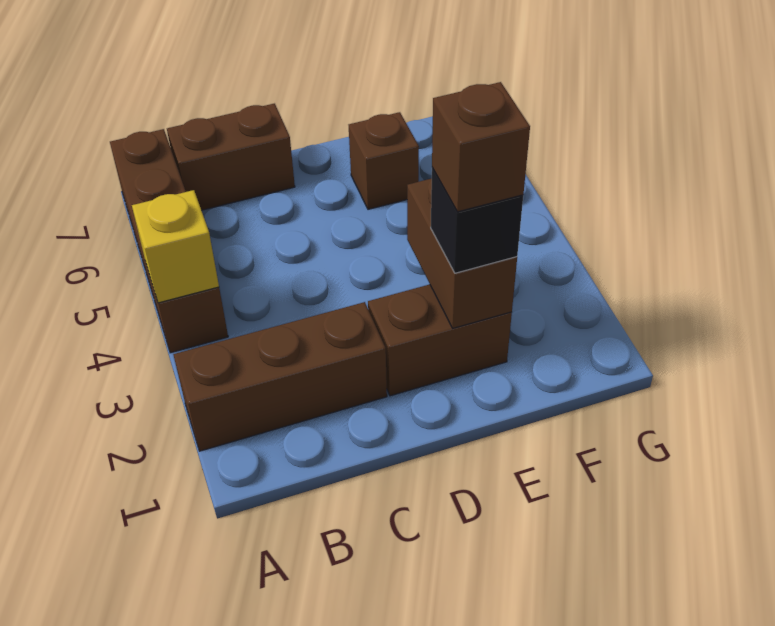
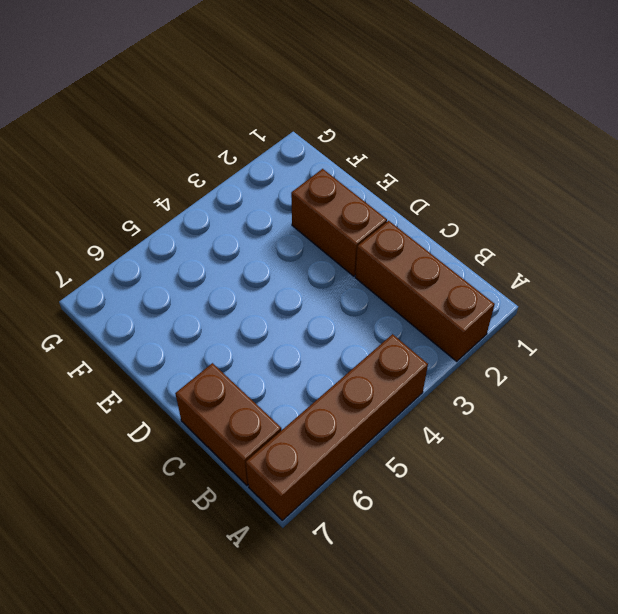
none -> brown brick E6 level 1
none -> yellow brick A4 level 2

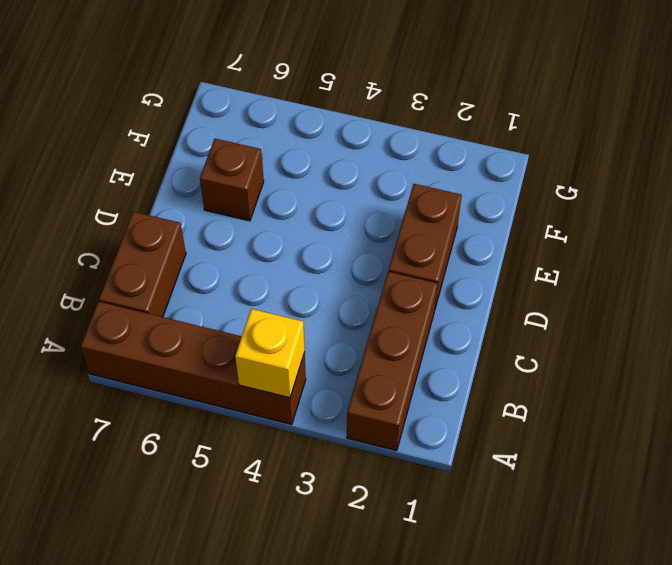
none -> brown brick E2:E3 level 2
none -> black brick E2 level 3

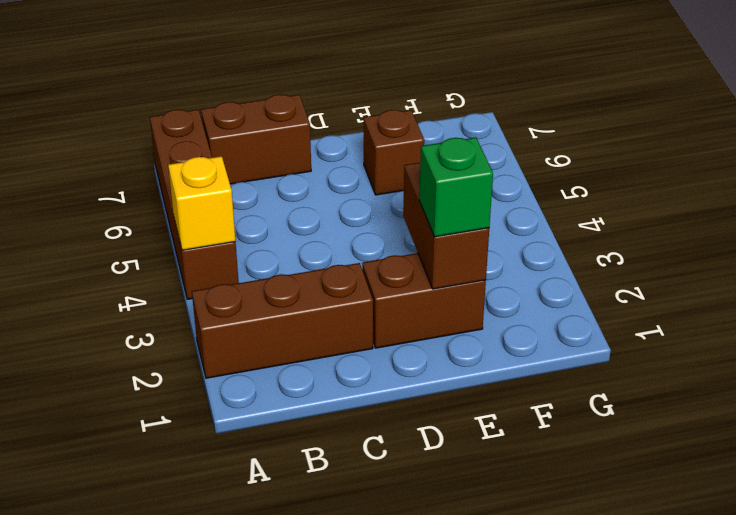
green brick E2 level 3 -> black brick E2 level 3
none -> brown brick E2 level 4

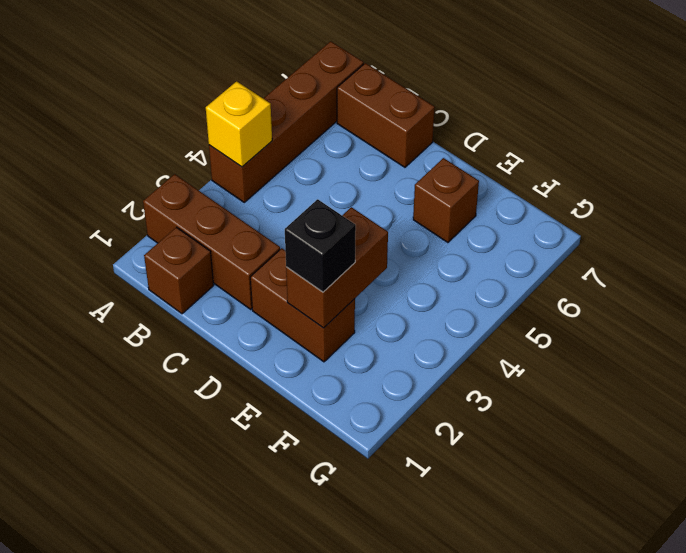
brown brick B1 level 1 -> brown brick E2 level 4

